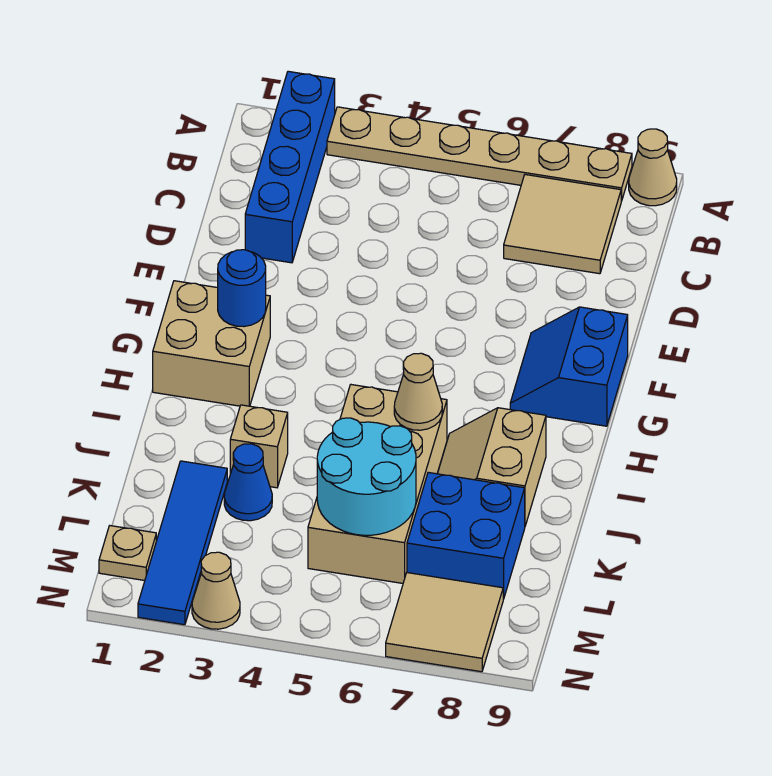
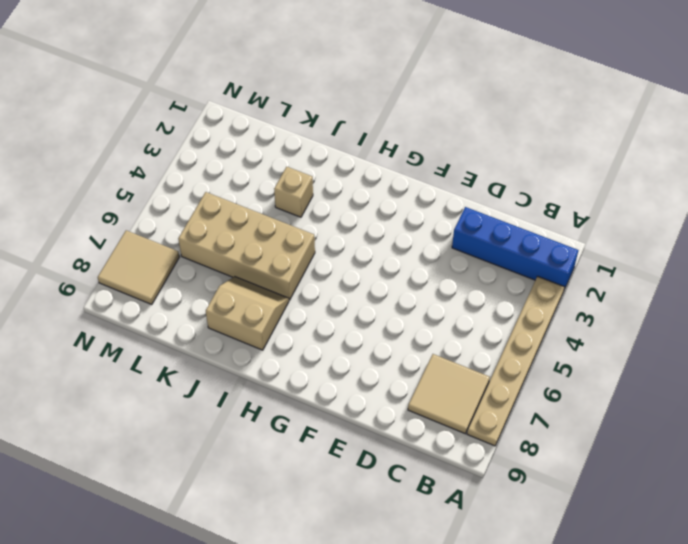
none -> tan cone A9 level 1
none -> blue slope F8:G9 level 1 top 9
none -> tan brick G1:H2 level 1

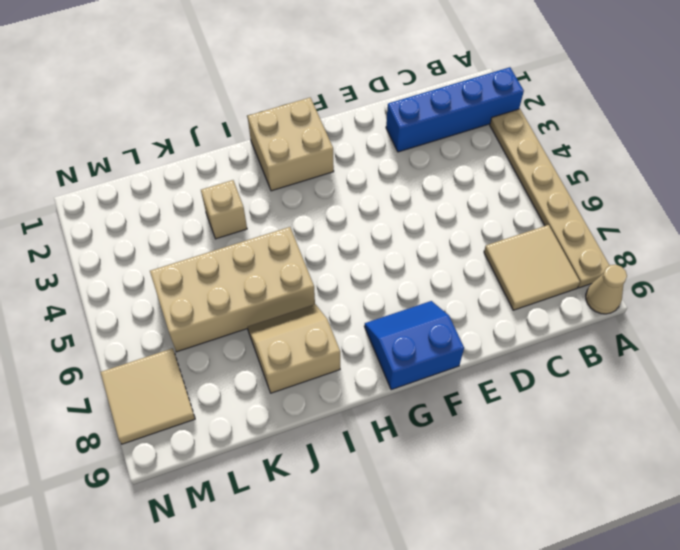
none -> blue tile K2:N2 level 1
none -> blue cone K3 level 1
none -> blue brick K7:L8 level 1

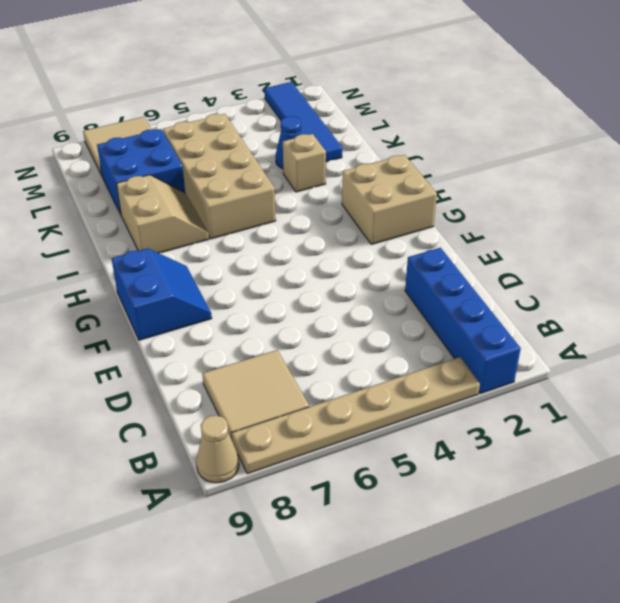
none -> tan plate M1 level 1
none -> tan cone N3 level 1
none -> blue round brick G2 level 2

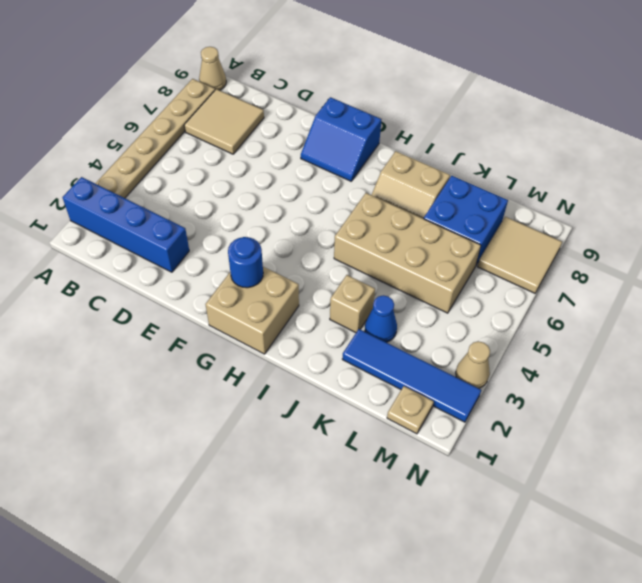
none -> tan cone I6 level 2
none -> cyan round brick K5:L6 level 2

